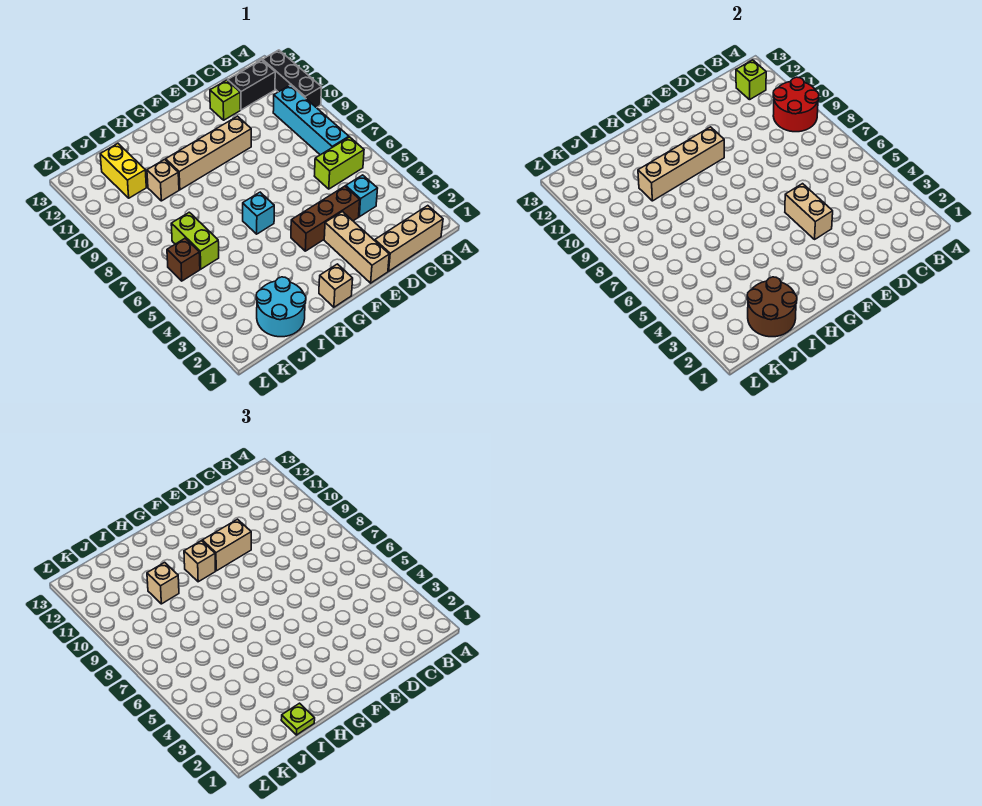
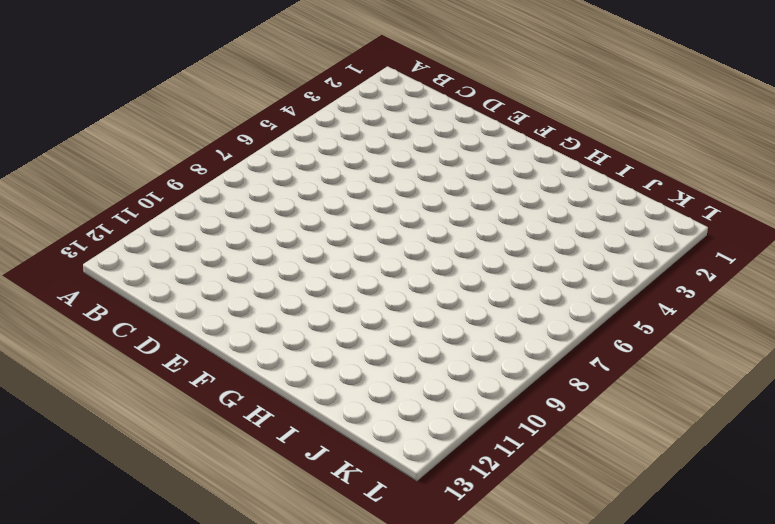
none -> black brick A10:A12 level 1
none -> tan brick B1:D1 level 1
none -> lime brick B6:C6 level 1

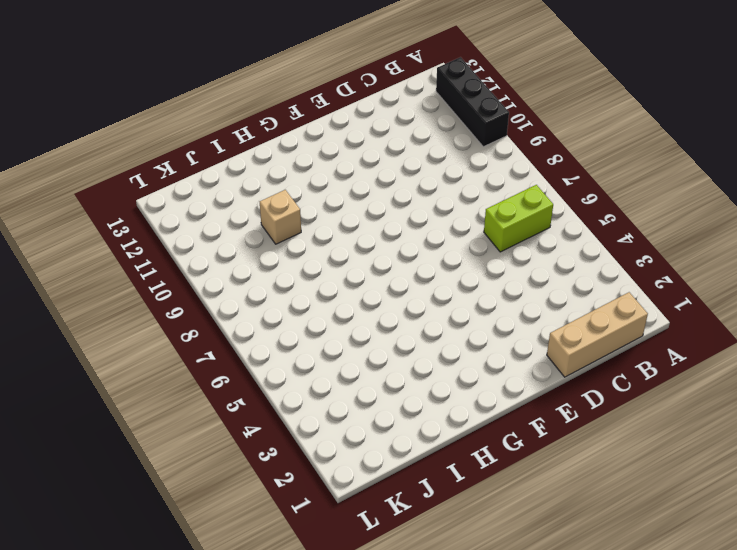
none -> cyan brick B7:B10 level 1
none -> black brick B12:C12 level 1
none -> cyan brick C4 level 1

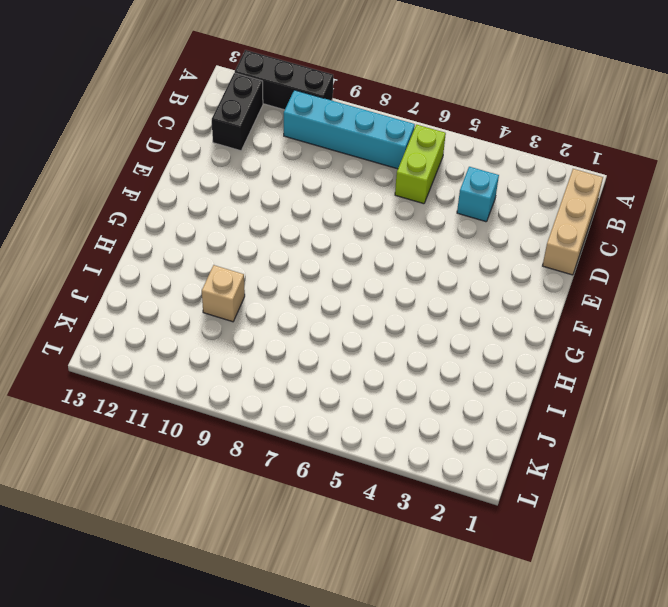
none -> brown brick D4:F4 level 1
none -> lime brick D12 level 1
none -> tan brick E1:E3 level 1

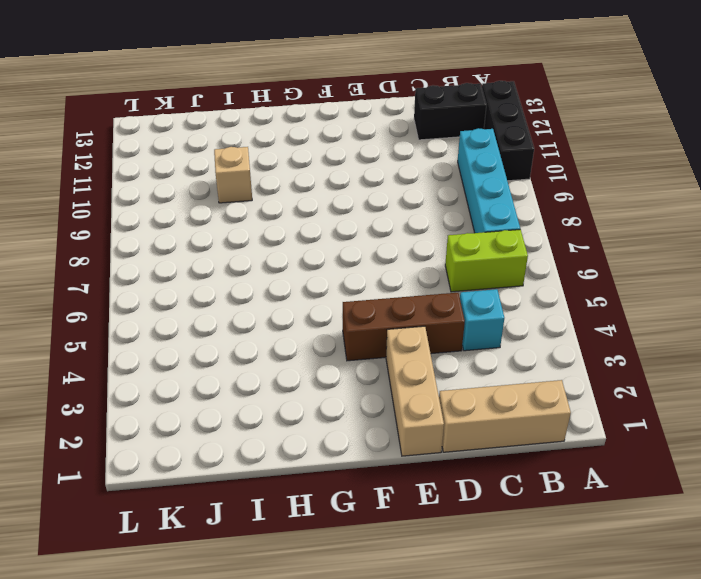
none -> lime brick D12 level 1
none -> tan brick E10:H10 level 1
none -> tan brick G1 level 1

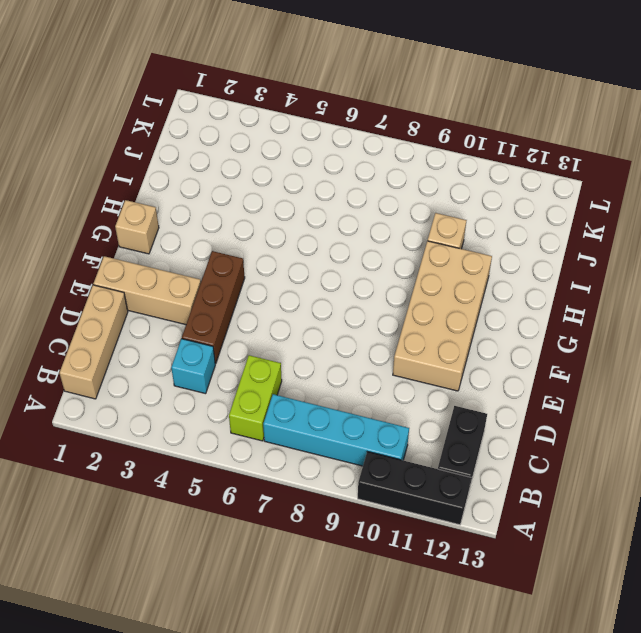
tan brick E10:H11 level 1 -> tan brick E10:H10 level 1
none -> lime brick D12 level 1
none -> cyan brick G6 level 1
none -> cyan round brick I1:J2 level 1

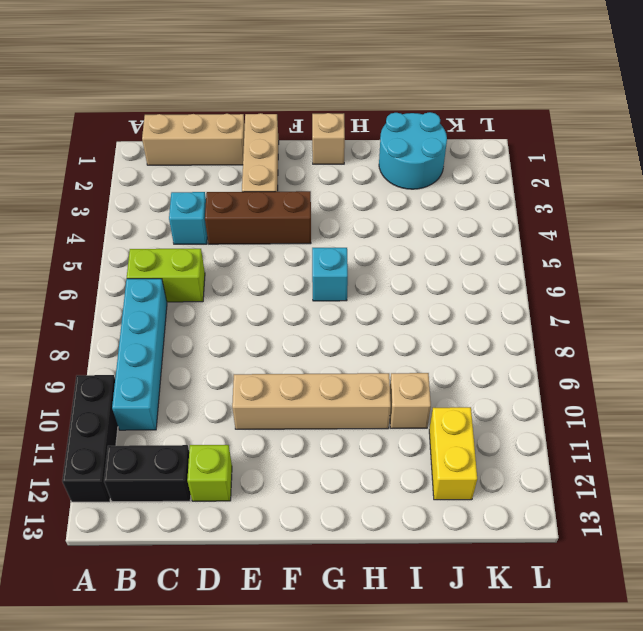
none -> lime brick J6:J7 level 1
none -> brown brick K6 level 1
none -> red round brick A9:B10 level 2

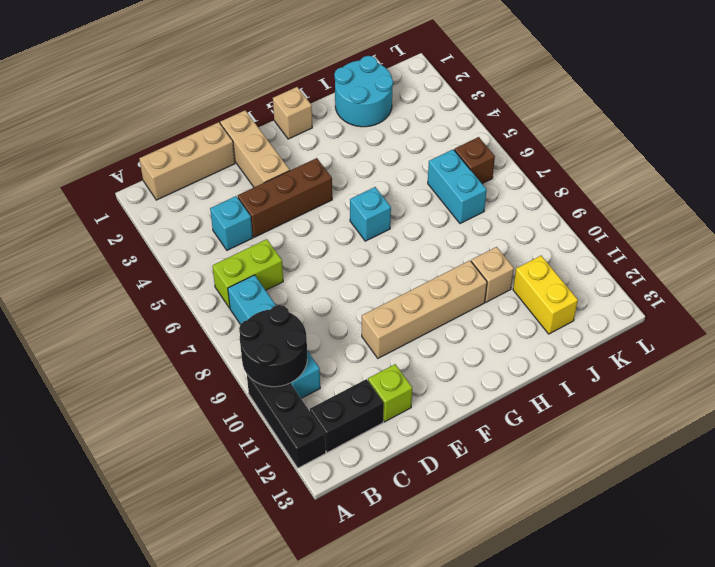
black round brick A9:B10 level 2 -> red round brick A9:B10 level 2
cyan brick J6:J7 level 1 -> lime brick J6:J7 level 1
none -> lime brick B12 level 2
none -> tan brick E4:E5 level 2
none -> tan brick F10:I10 level 2

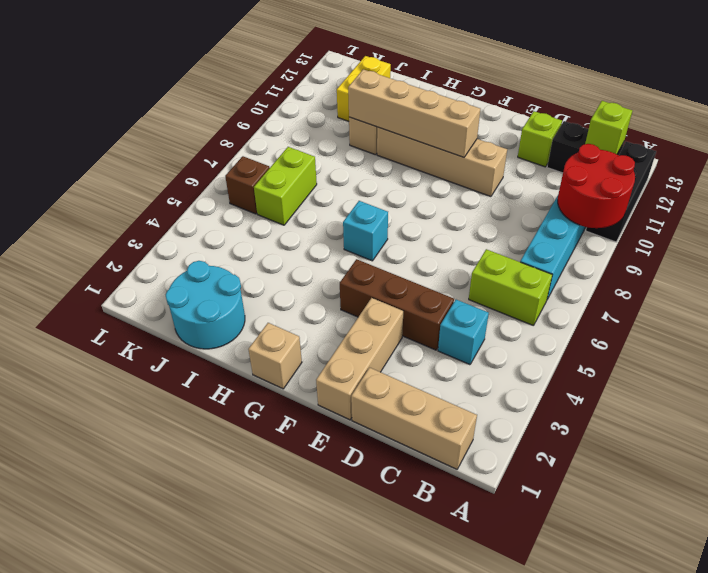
none -> tan brick E4:E5 level 2
none -> brown round brick I1:J2 level 2
none -> tan brick E10:F10 level 3

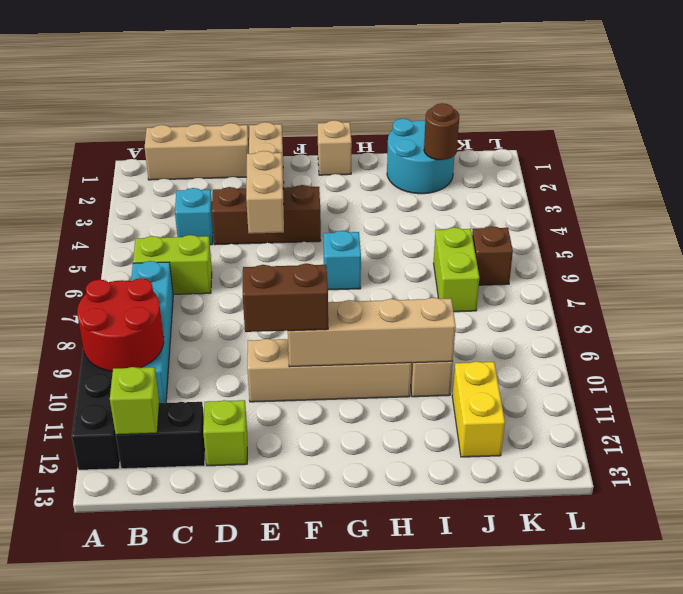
brown brick E10:F10 level 3 -> tan brick E10:F10 level 3
brown round brick J2 level 2 -> brown round brick I1:J2 level 2
none -> tan brick G10 level 3
none -> lime plate I1 level 3
none -> tan brick I10 level 3

